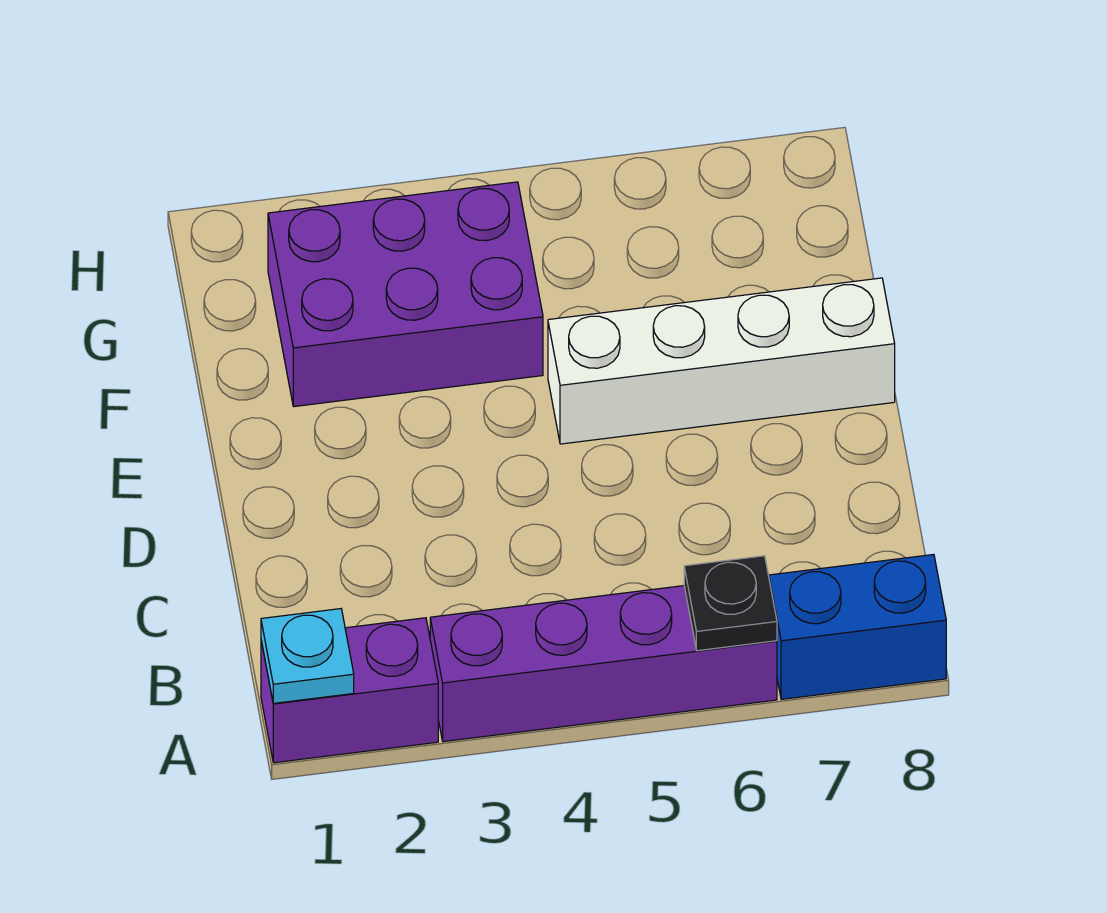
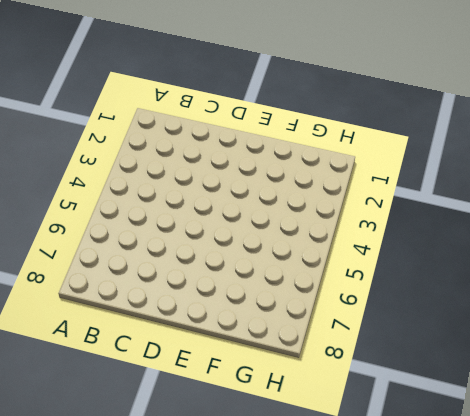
none -> purple brick A1:A2 level 1
none -> purple brick A3:A6 level 1

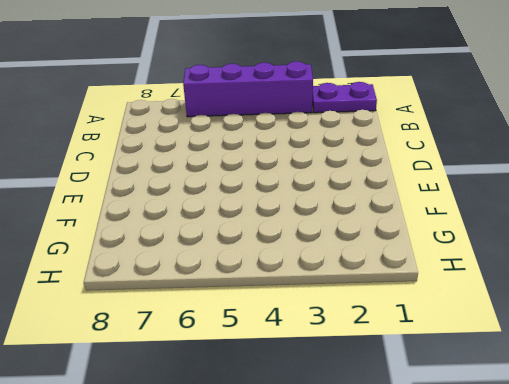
purple plate A1:A2 level 1 -> purple brick A1:A2 level 1
none -> blue brick A7:A8 level 1
none -> white brick E5:E8 level 1

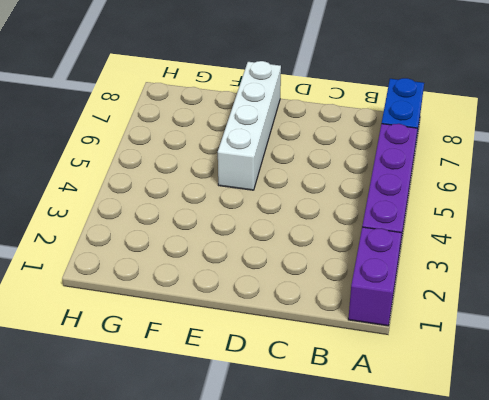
none -> purple brick F2:G4 level 1
none -> cyan plate A1 level 2

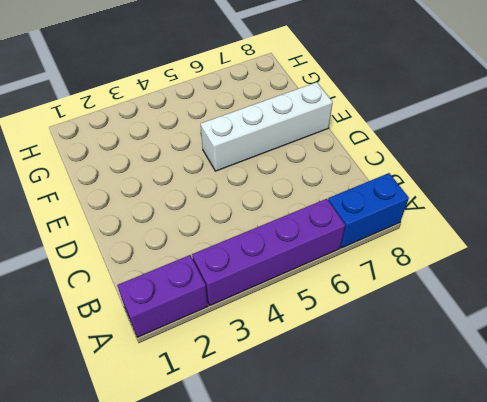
none -> purple brick F2:G4 level 1
none -> cyan plate A1 level 2

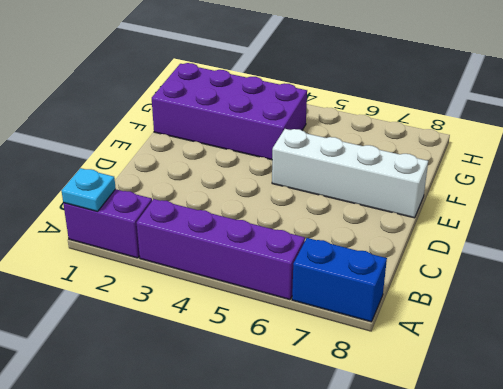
purple brick F1:G4 level 1 -> purple brick F2:G4 level 1
none -> black plate A6 level 2

